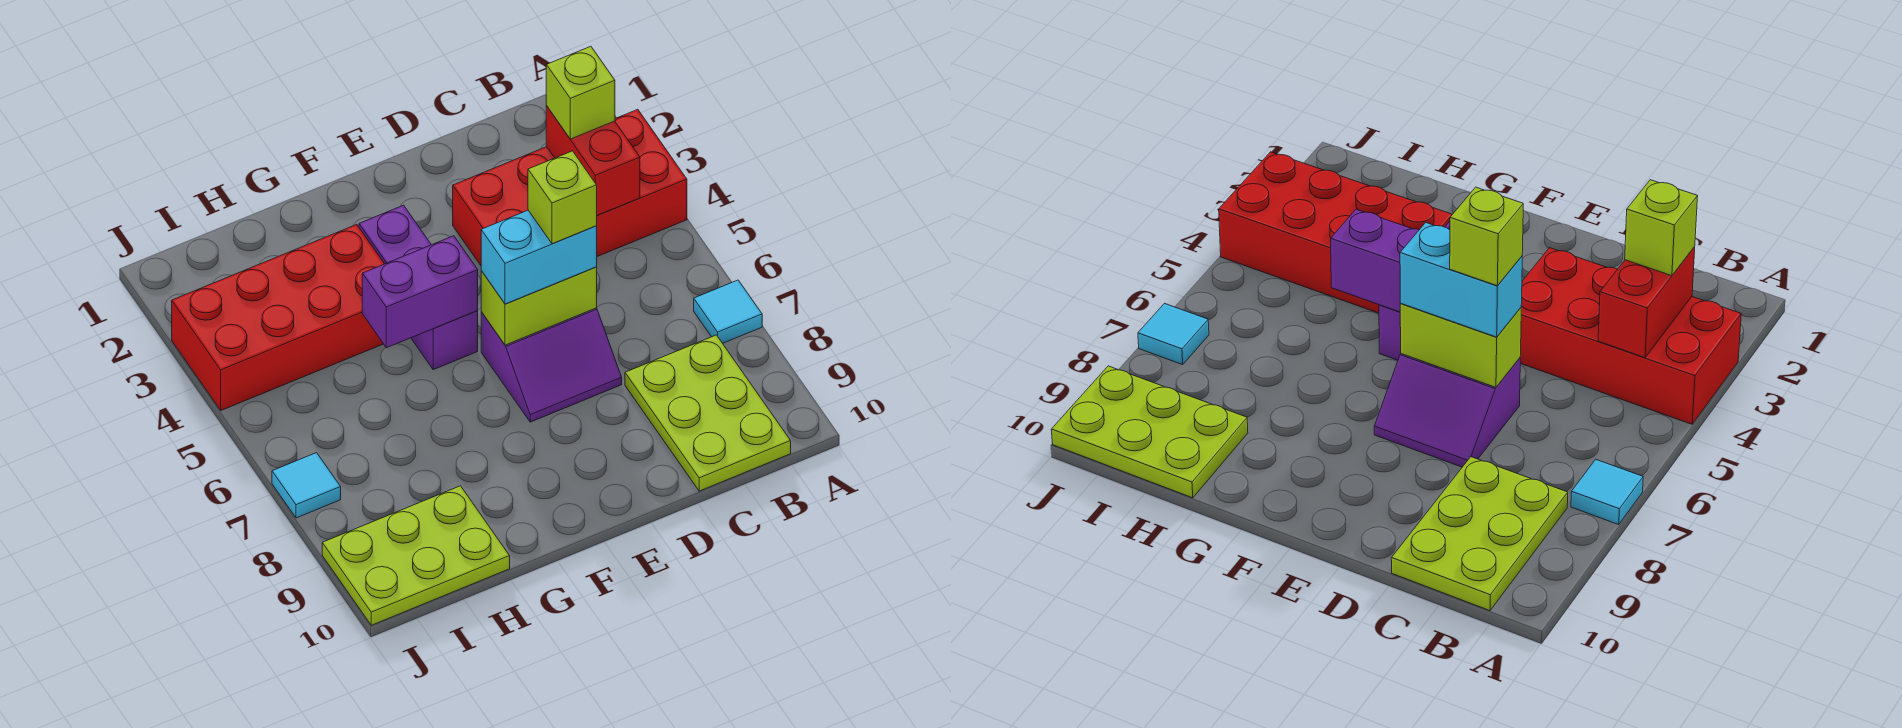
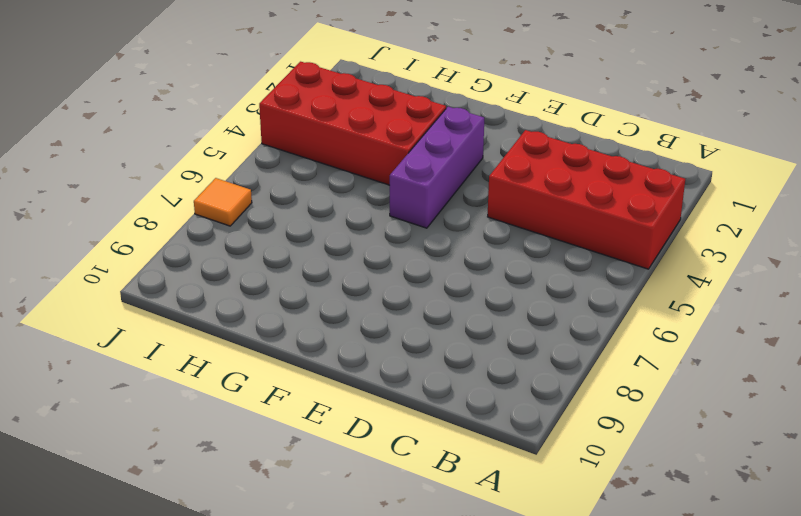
orange tile J7 level 1 -> cyan tile J7 level 1
none -> cyan tile A7 level 1
none -> lime plate B8:C10 level 1
none -> purple slope D6:E7 level 1 top 6

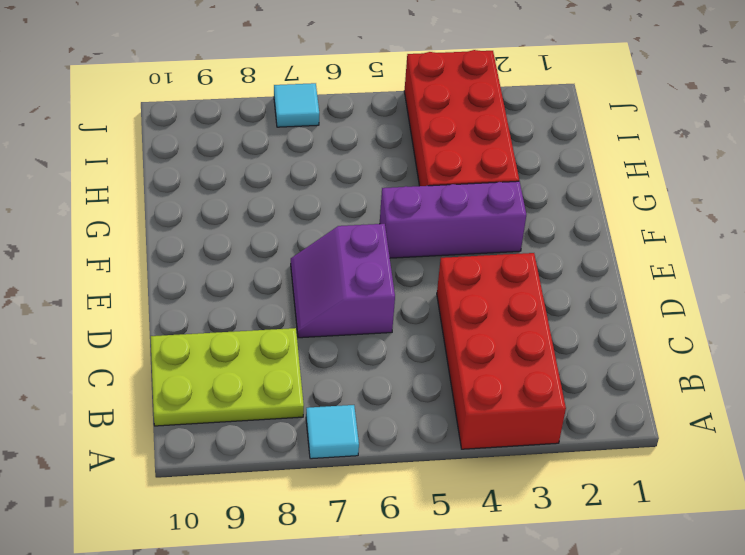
none -> lime plate H9:J10 level 1
none -> red brick B3:B4 level 2
none -> lime brick D6:E6 level 2

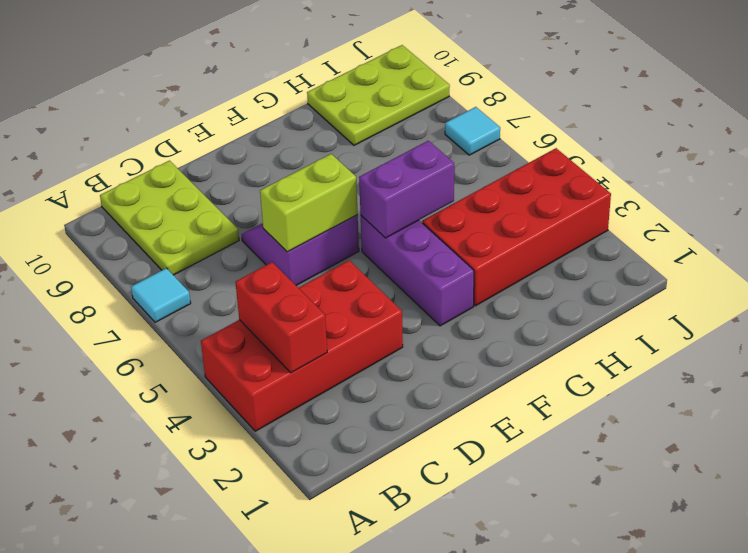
none -> lime brick B3 level 3
none -> cyan brick D6:E6 level 3
none -> lime brick D6 level 4

